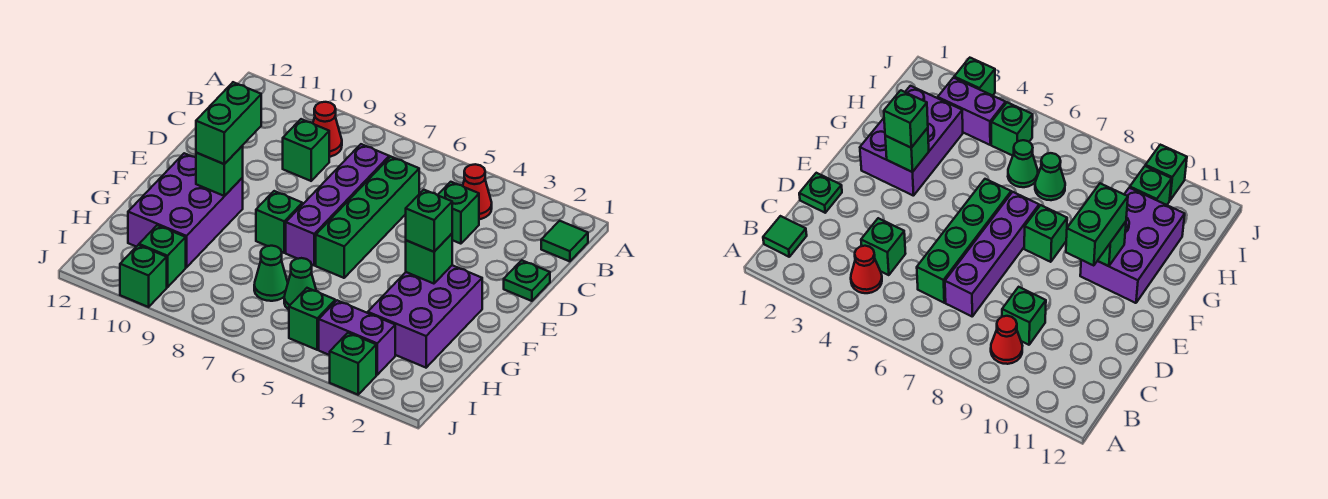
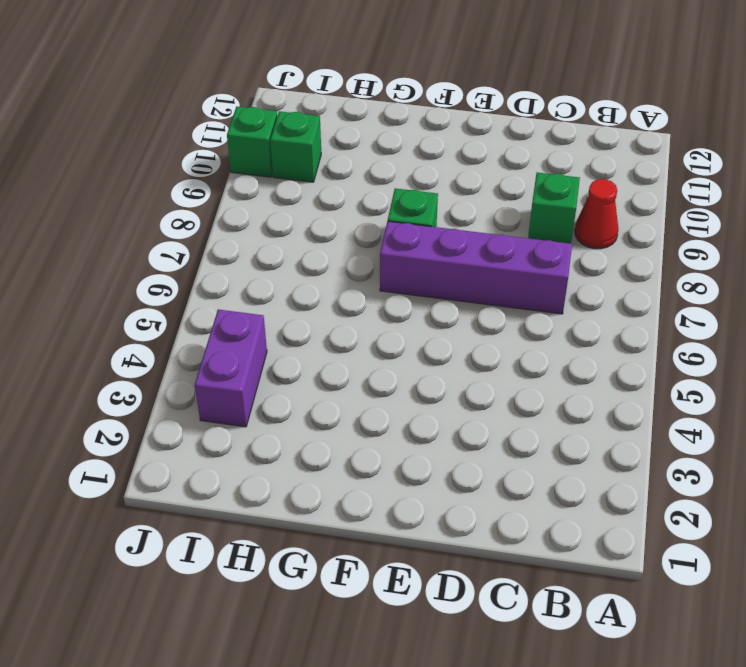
none -> green tile B1 level 1
none -> red cone B4 level 1
none -> green brick C4 level 1

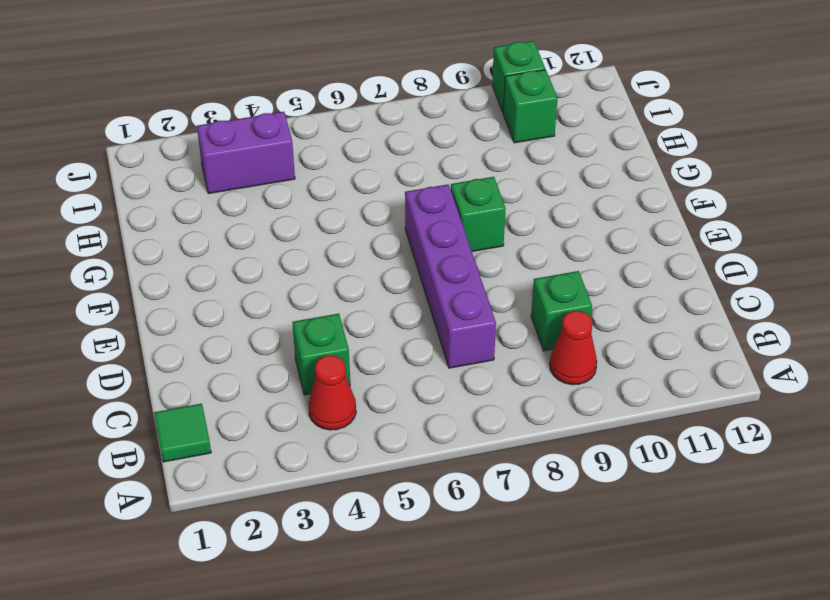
none -> green brick C6:F6 level 1
none -> green plate D1 level 1
none -> purple brick F2:H3 level 1

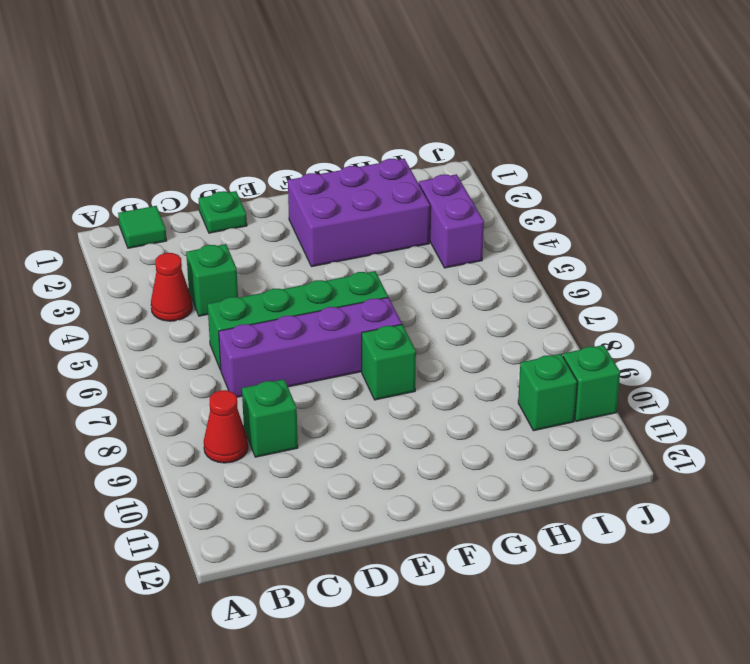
none -> purple brick F10:H11 level 1
none -> green cone H6 level 1
none -> green cone H7 level 1

